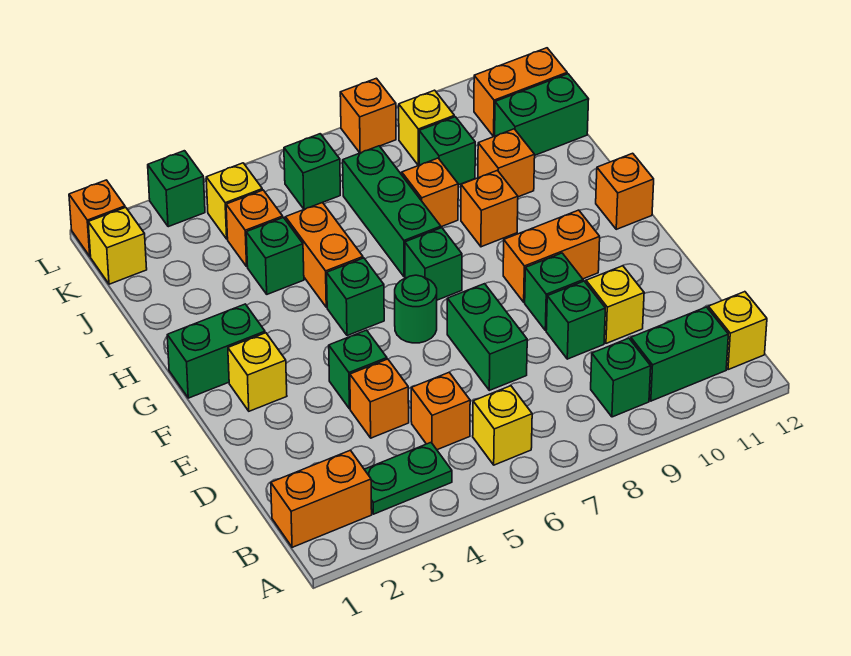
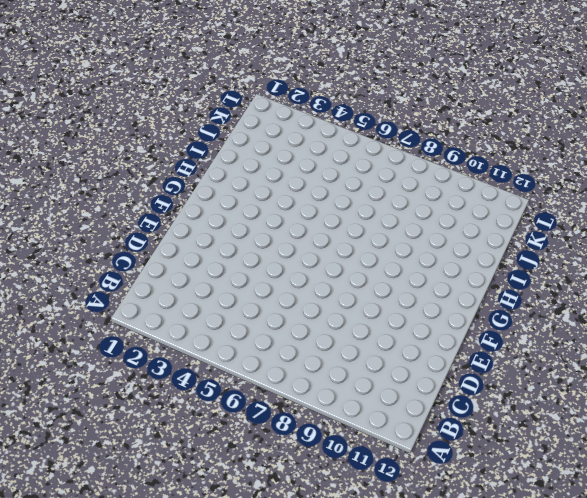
none -> orange brick B1:B2 level 1
none -> green plate B3:B4 level 1
none -> yellow brick B6 level 1
none -> green brick B9 level 1

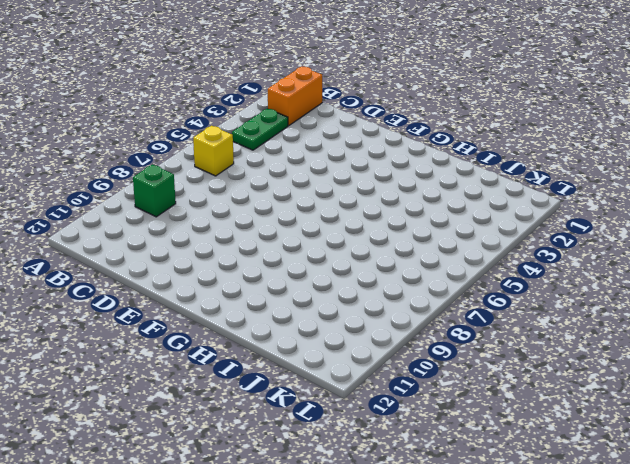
none -> green brick B10:B11 level 1
none -> yellow brick B12 level 1
none -> orange brick C5 level 1
none -> orange brick D4 level 1

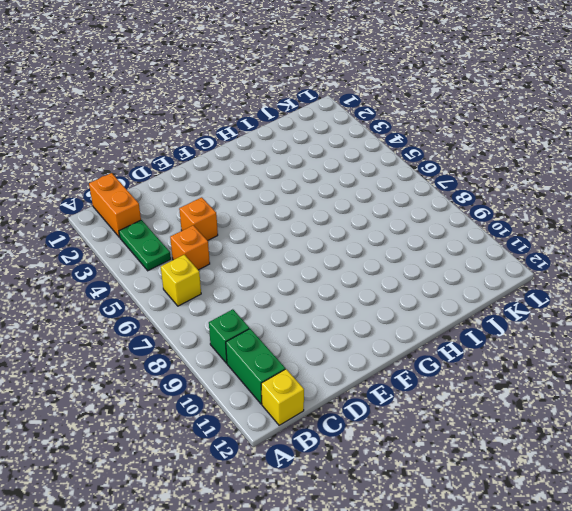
none -> green brick D7:E7 level 1
none -> green brick D9 level 1
none -> yellow brick D10 level 1
none -> green brick E4 level 1

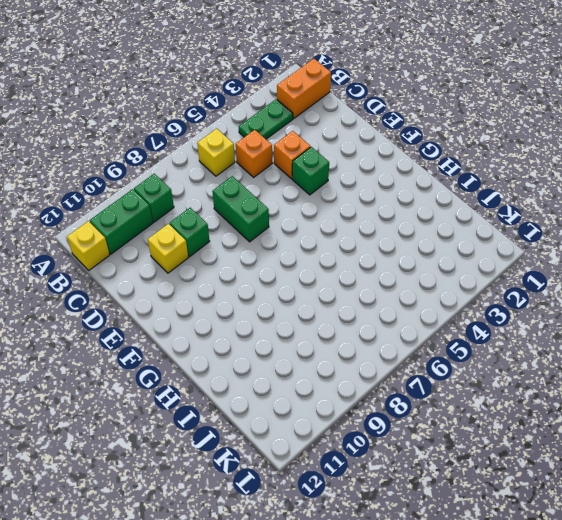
none -> green brick E9 level 1
none -> yellow brick F2 level 1
none -> green round brick F6 level 1
none -> orange brick F9:F10 level 1

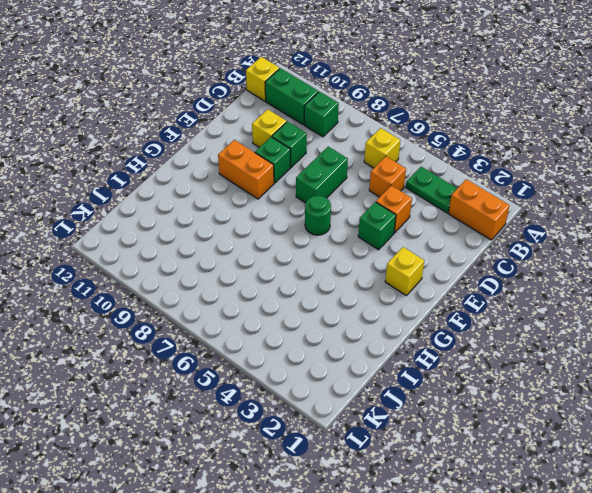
none -> green brick G1:G2 level 1
none -> green brick G5 level 1
none -> green brick G7 level 1
none -> orange brick G12 level 1

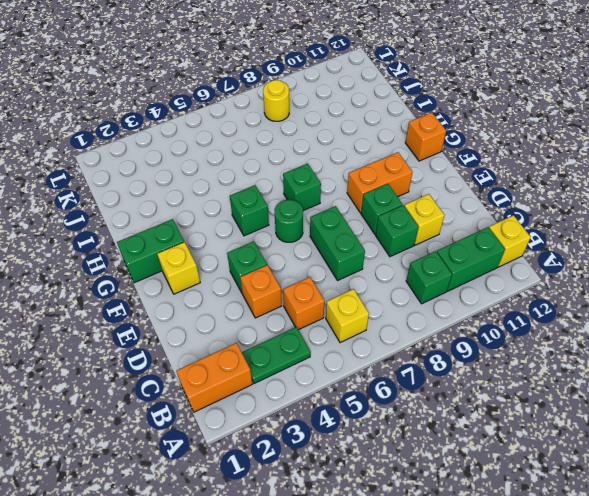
yellow round brick K8 level 1 -> none
none -> orange brick H5:I5 level 1
none -> green brick H7:J7 level 1
none -> orange brick H9 level 1
none -> green brick I4 level 1

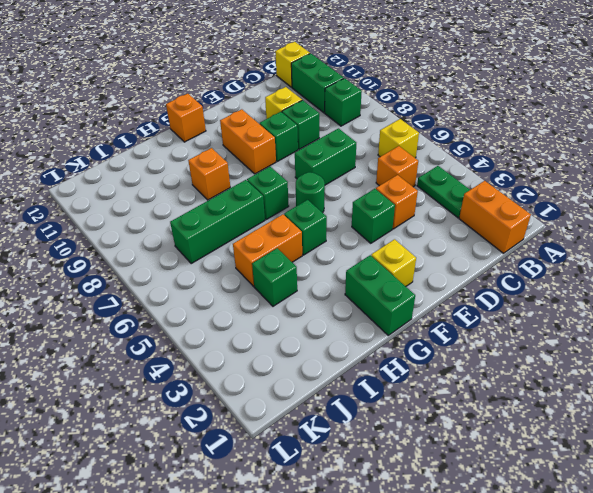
none -> orange brick I8 level 1
none -> orange brick I10 level 1
none -> orange brick J4 level 1
none -> green brick J9 level 1

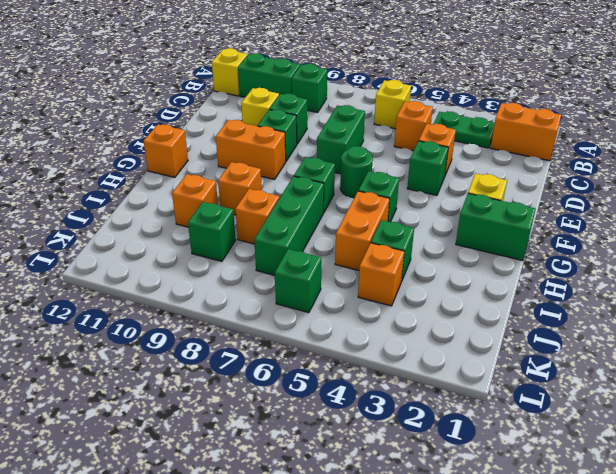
none -> green brick J11:J12 level 1
none -> yellow brick K1 level 1
none -> yellow brick K4 level 1
none -> yellow brick K9 level 1

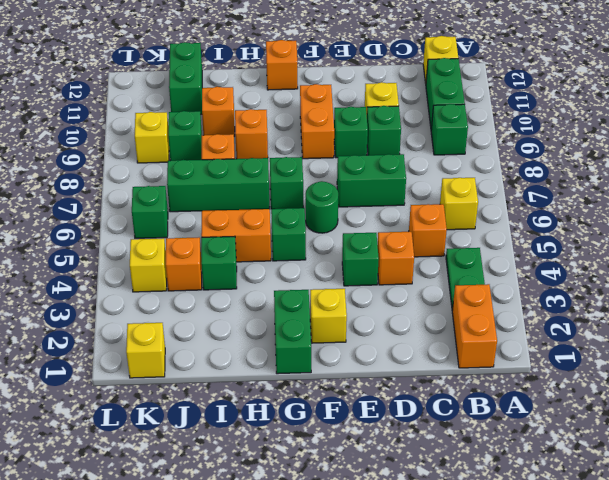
none -> orange brick K11:K12 level 1
none -> orange brick L1 level 1
none -> green brick L3 level 1
none -> orange brick L8 level 1

